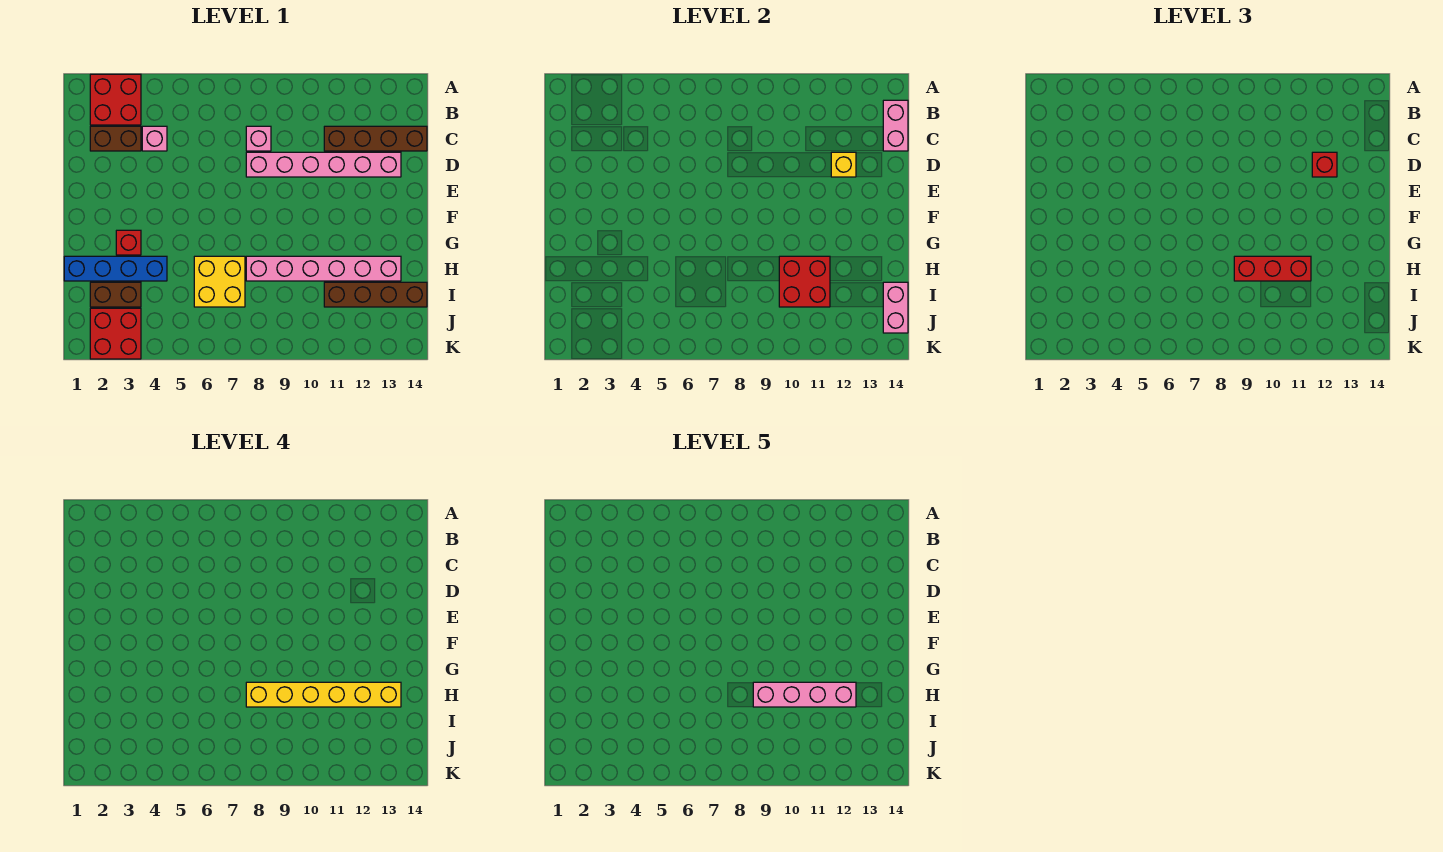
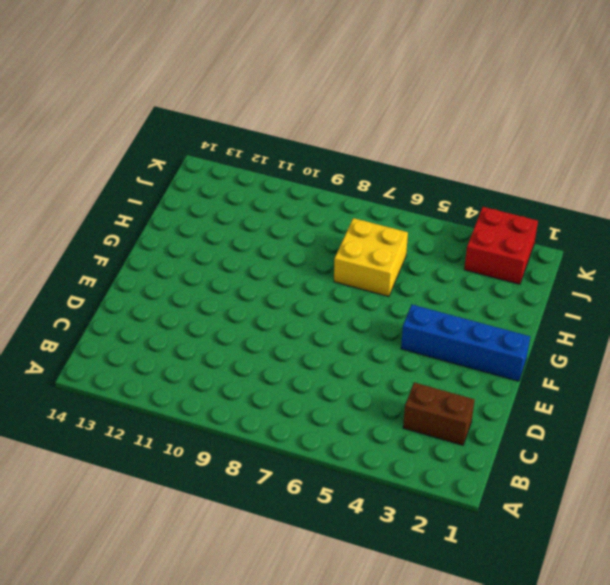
blue brick F1:F4 level 1 -> blue brick H1:H4 level 1
none -> red brick A2:B3 level 1
none -> pink brick C4 level 1
none -> pink brick C8 level 1

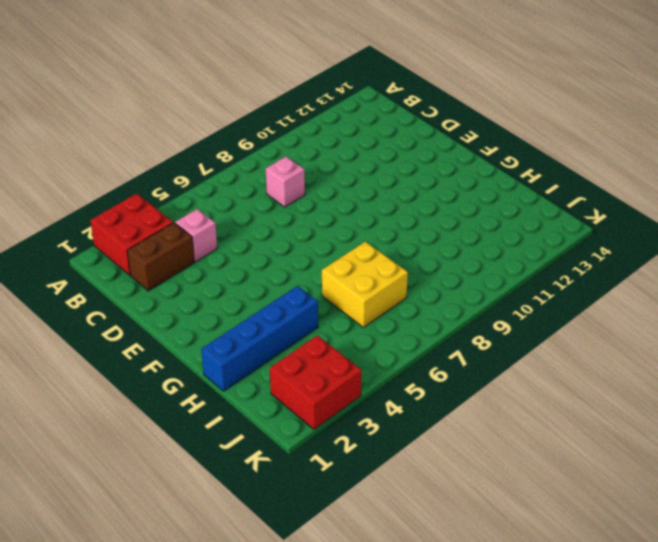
none -> brown brick C11:C14 level 1
none -> pink brick D8:D13 level 1
none -> red brick G3 level 1

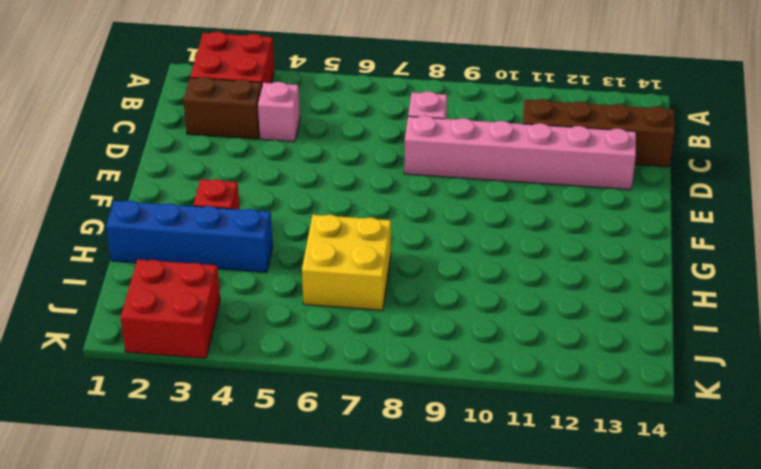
none -> pink brick H8:H13 level 1
none -> brown brick I2:I3 level 1
none -> brown brick I11:I14 level 1

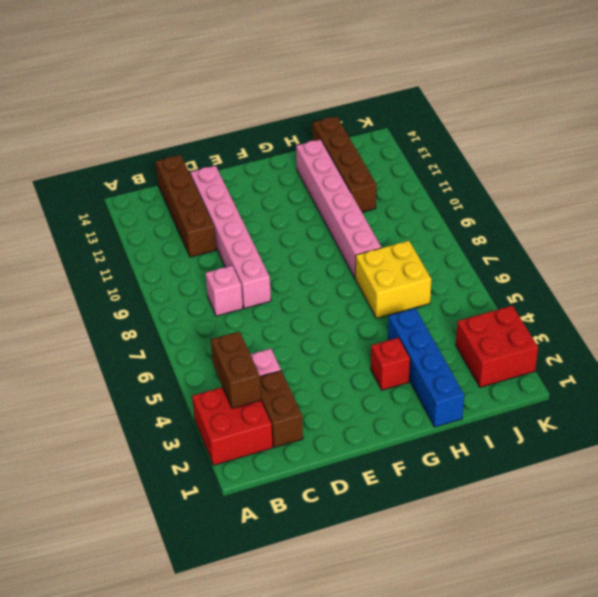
brown brick B3:B4 level 2 -> brown brick I2:I3 level 1
none -> pink brick B14:C14 level 2
none -> yellow brick D12 level 2
none -> red brick H10:I11 level 2

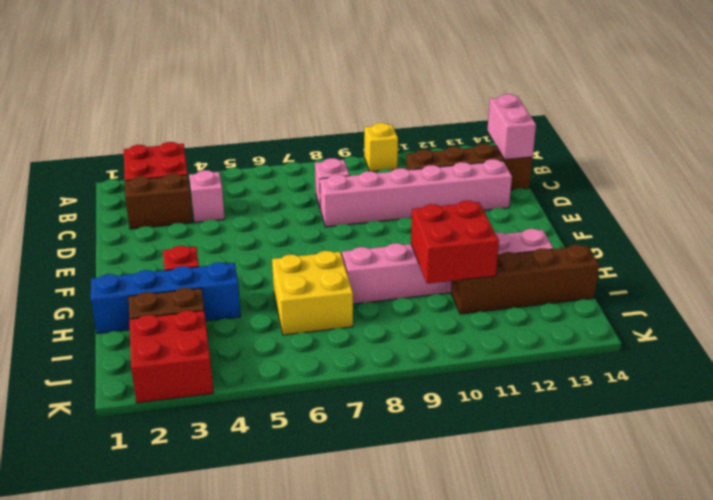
yellow brick A10 level 1 -> yellow brick D12 level 2
none -> pink brick I14:J14 level 2
none -> red brick D12 level 3
none -> red brick H9:H11 level 3

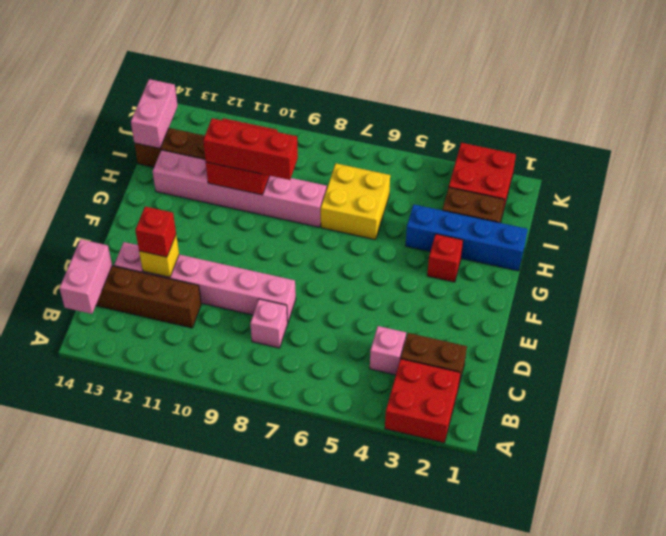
none -> yellow brick H8:H13 level 4
none -> pink brick H9:H12 level 5

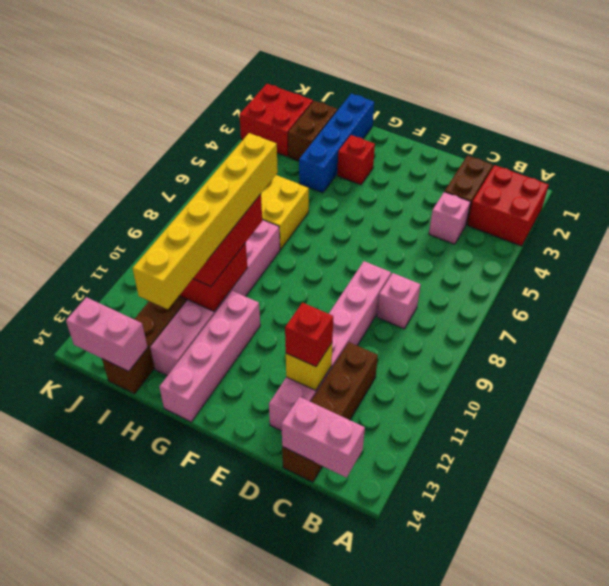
pink brick G11:G14 level 1 -> pink brick H9:H12 level 5

